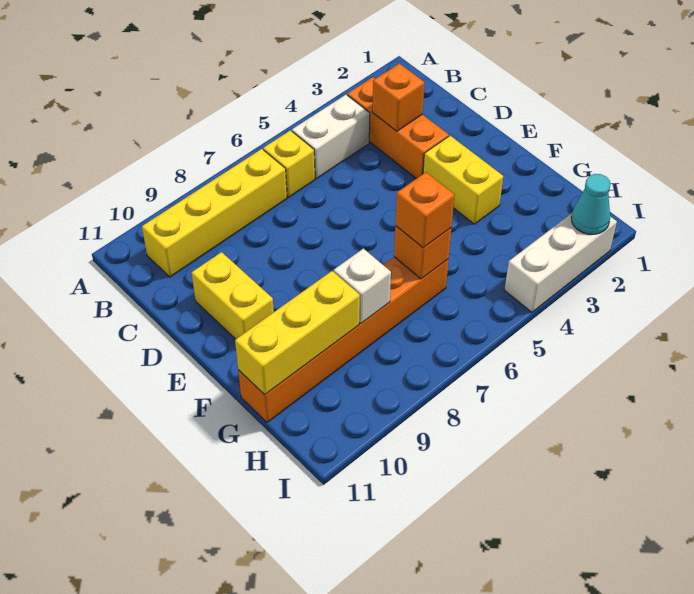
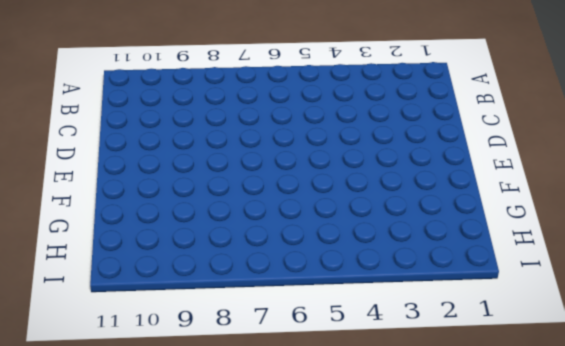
none -> orange brick B3:D3 level 1
none -> white brick B4:B5 level 1
none -> yellow brick B6 level 1

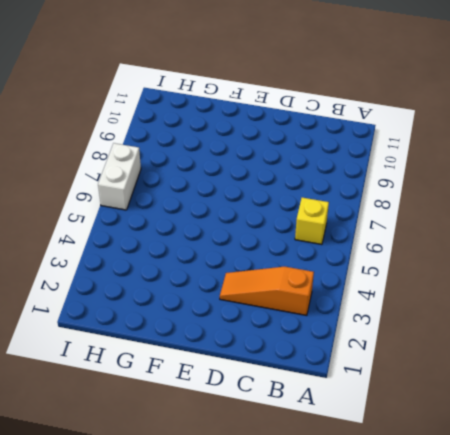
orange slope B3:D3 level 1 top B -> orange brick B3:D3 level 1
white brick I6:I7 level 1 -> white brick B4:B5 level 1
none -> yellow brick B7:B10 level 1
none -> yellow brick D10:E10 level 1
none -> yellow brick E3:F3 level 1

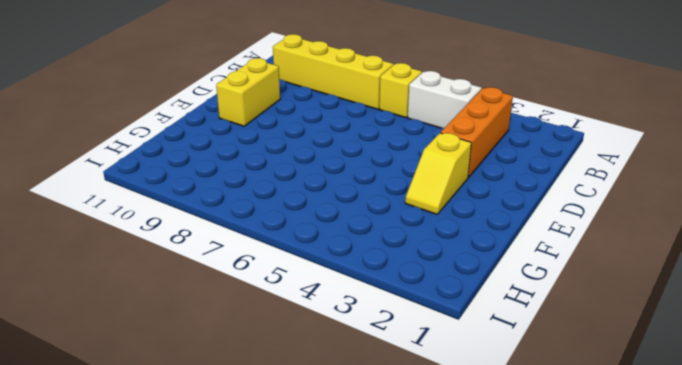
yellow slope E3:F3 level 1 top E -> yellow brick E3:F3 level 1
none -> orange brick G6:G11 level 1
none -> white brick I2:I4 level 1
none -> orange brick C3 level 2

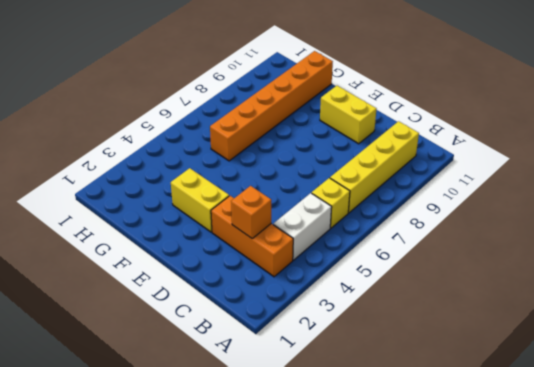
none -> white brick I2:I4 level 1
none -> orange brick G6 level 2
none -> white brick G8 level 2

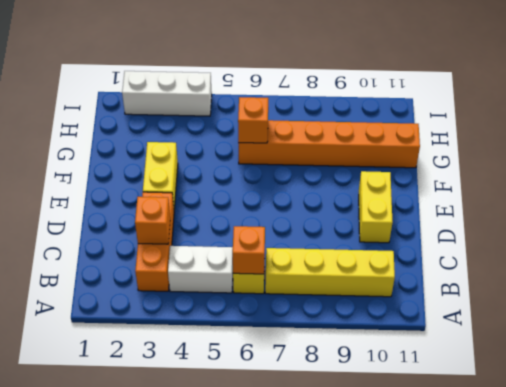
orange brick B6 level 2 -> orange brick G6 level 3
none -> white brick G8 level 2
none -> yellow brick G9:G11 level 2
none -> cyan cone I2 level 2

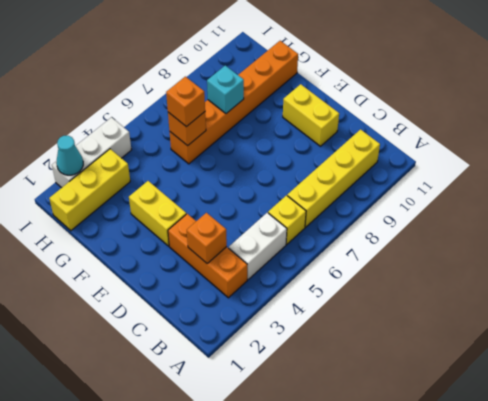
cyan brick G8 level 2 -> white brick G8 level 2
yellow brick H1:H3 level 1 -> yellow brick G9:G11 level 2

